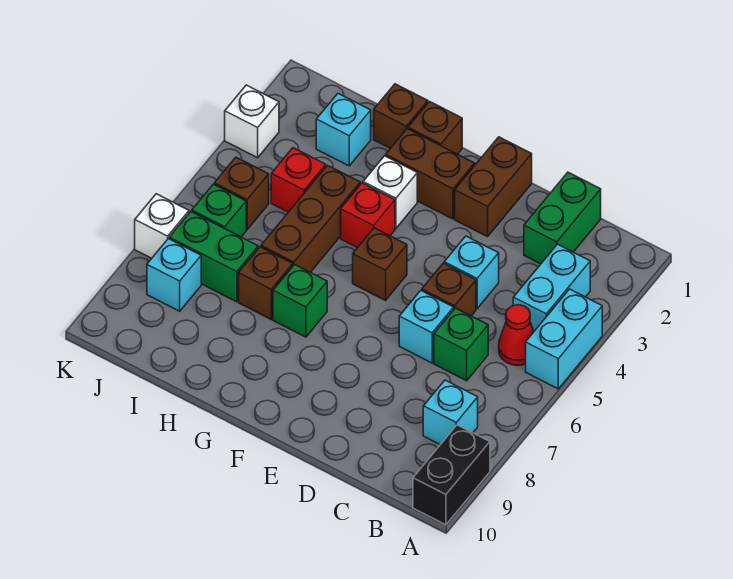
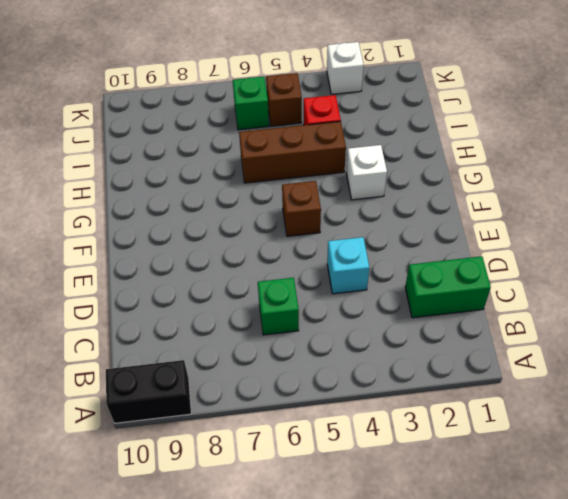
none -> cyan brick A4:A5 level 1
none -> cyan brick B3:B4 level 1
none -> red cone B5 level 1

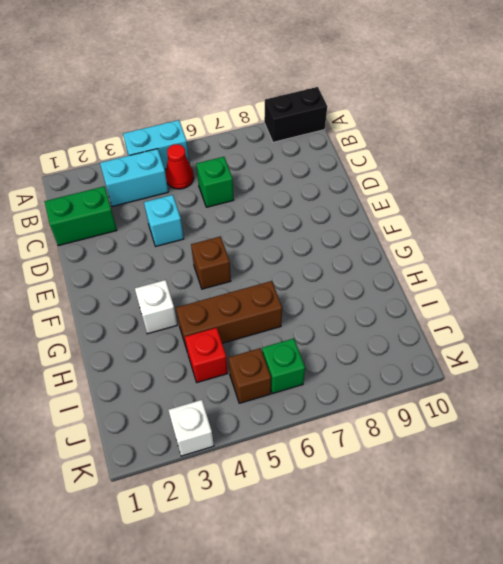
none -> cyan brick B8 level 1
none -> brown brick D5 level 1
none -> cyan brick D6 level 1

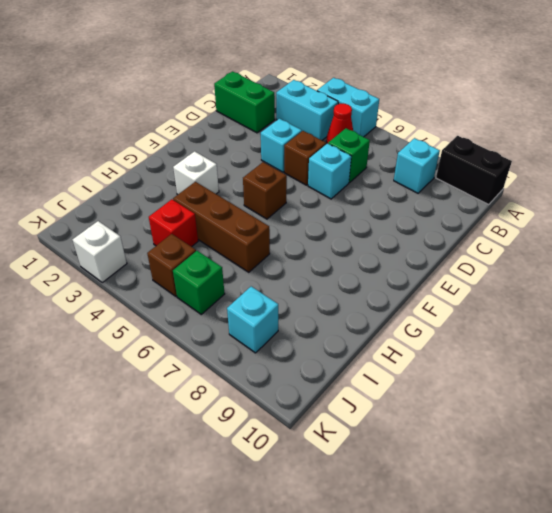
none -> brown brick E1:E2 level 1
none -> brown brick F2:G2 level 1
none -> brown brick G1 level 1

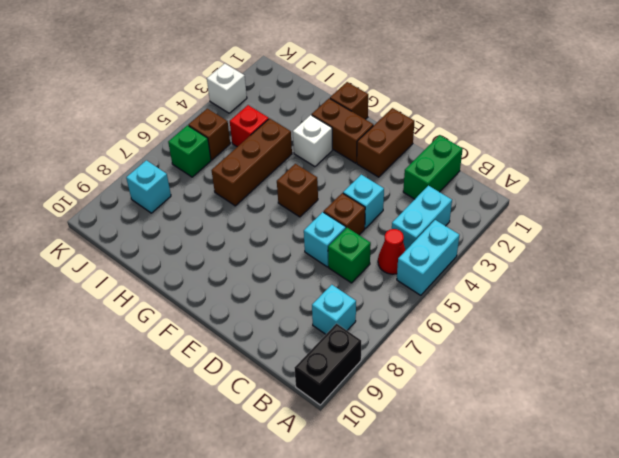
none -> red brick G4 level 1
none -> green brick G7 level 1
none -> brown brick H1 level 1

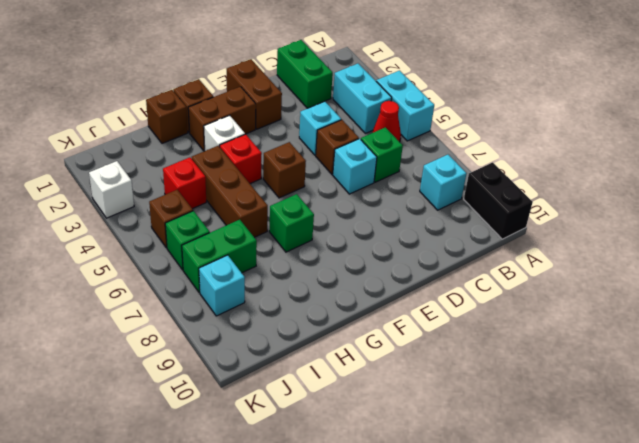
none -> brown brick H7 level 1
none -> cyan brick I2 level 1
none -> white brick K7 level 1

